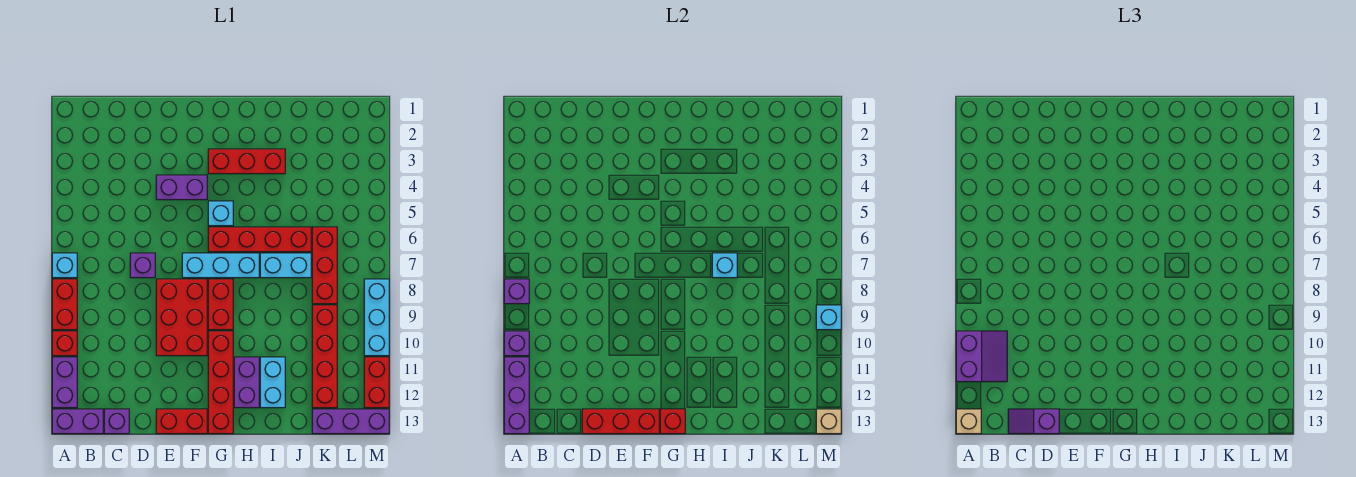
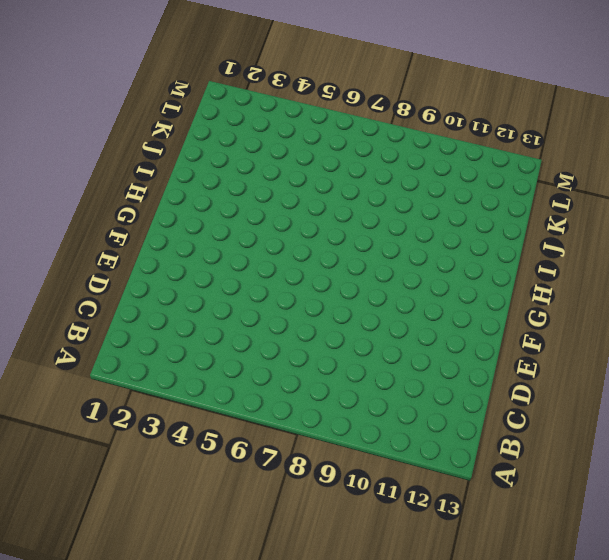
none -> cyan brick A7 level 1
none -> red brick A8:A9 level 1
none -> red brick A10 level 1
none -> purple brick A11:A12 level 1

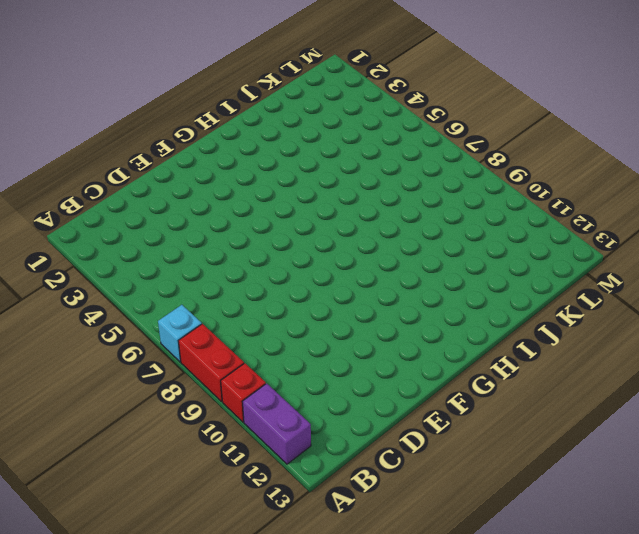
none -> purple brick A13:B13 level 1
none -> purple brick C13 level 1
none -> purple brick D7 level 1
none -> purple brick E4:F4 level 1

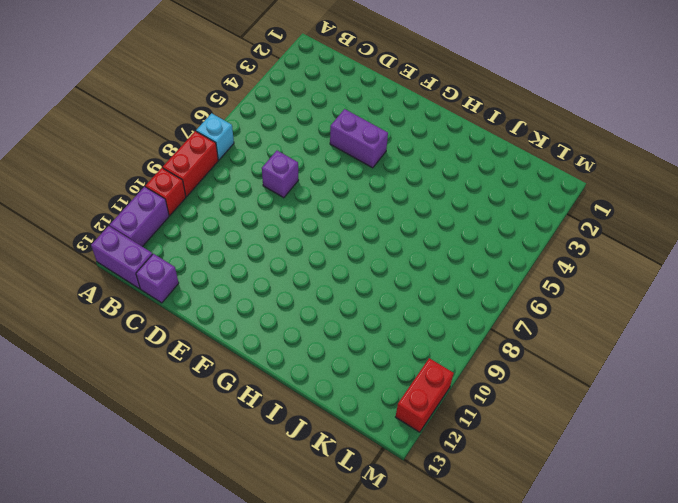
none -> red brick E8:F10 level 1
none -> red brick E13:F13 level 1
none -> cyan brick F7:H7 level 1
none -> red brick G3:I3 level 1

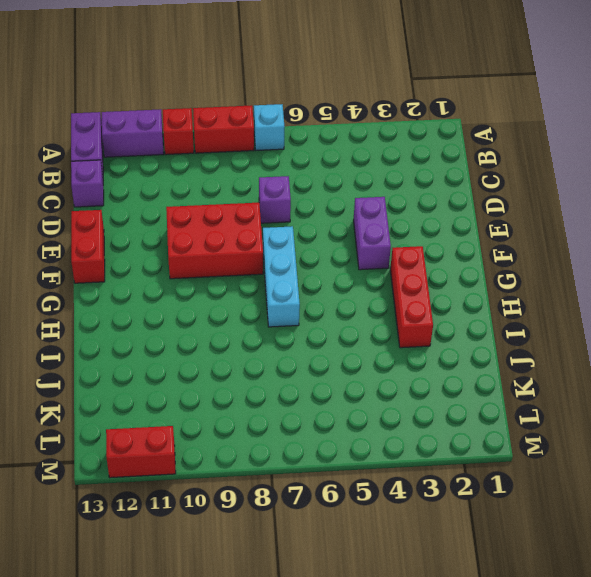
none -> cyan brick G5 level 1
none -> red brick G6:J6 level 1
none -> red brick G8:G9 level 1
none -> red brick G10:G13 level 1

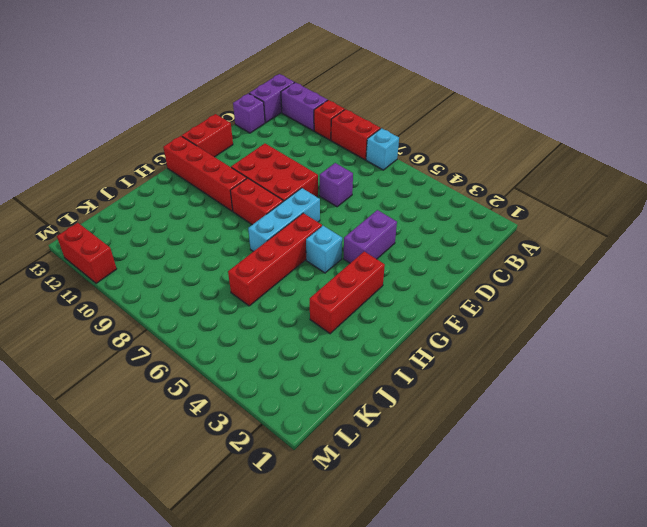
none -> purple brick H11:H12 level 1
none -> cyan brick I7:J7 level 1
none -> cyan brick I11:I12 level 1
none -> red brick K6:K8 level 1

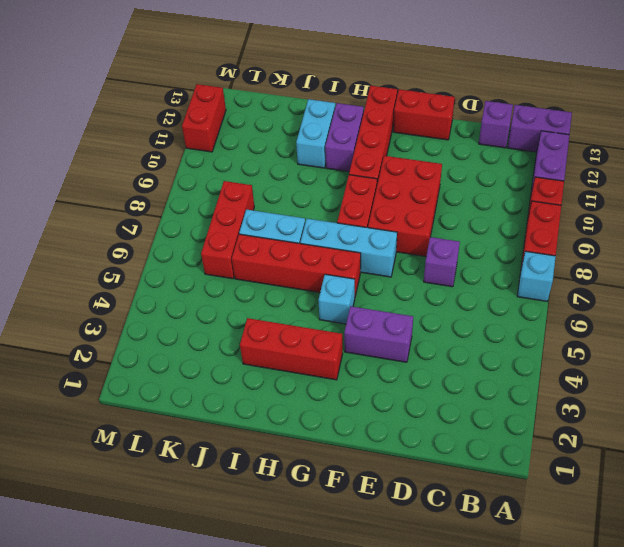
none -> red brick K9:K12 level 1
none -> purple brick K13:M13 level 1
none -> cyan brick M8:M10 level 1
none -> purple brick A8 level 2

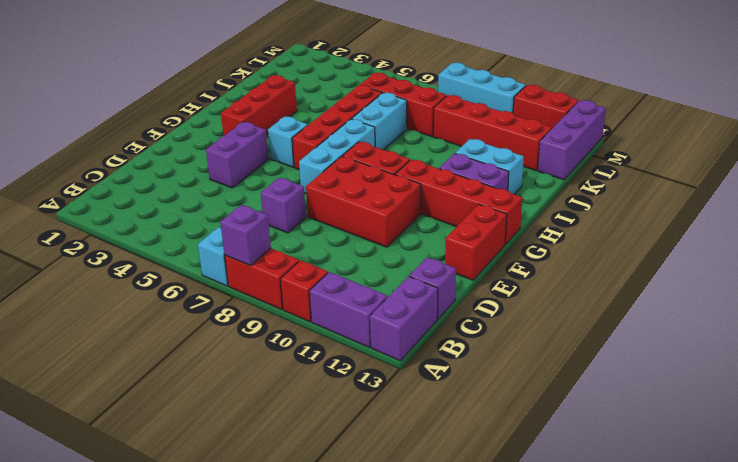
none -> purple brick A10 level 2
none -> purple brick A11:A13 level 2
none -> red brick D13:F13 level 2
none -> red brick G13 level 2

